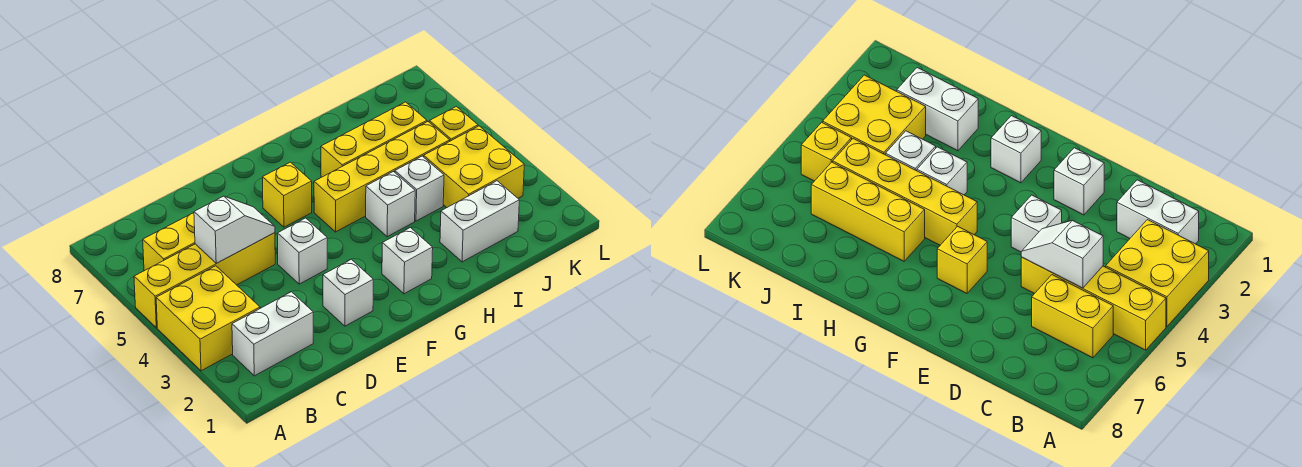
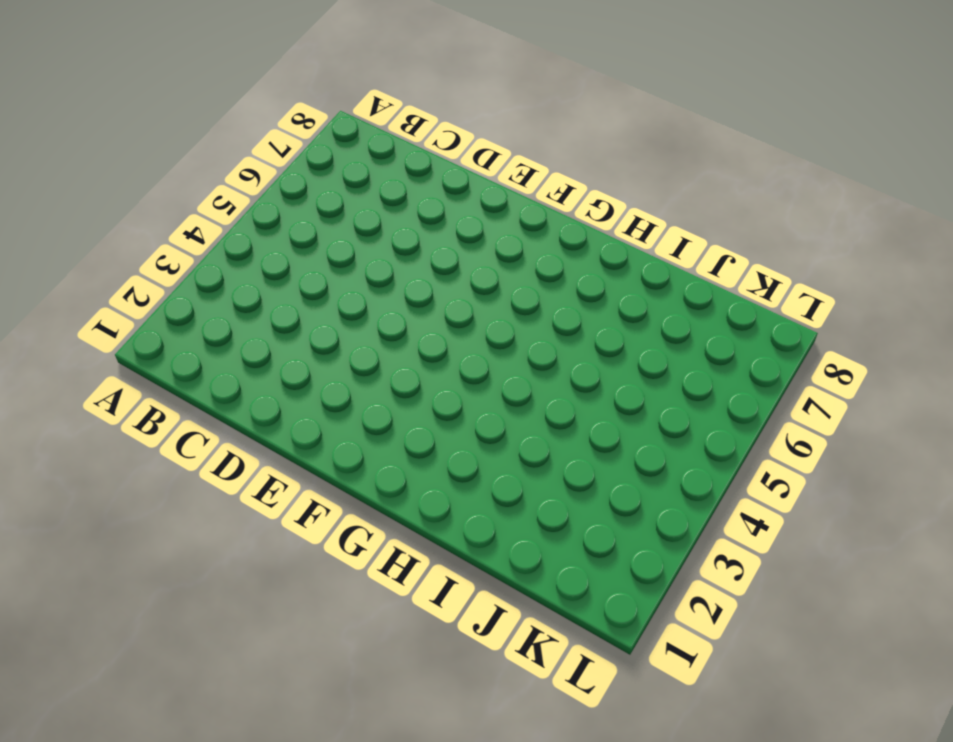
none -> yellow brick A3:B4 level 1
none -> yellow brick A5:D5 level 1
none -> white brick B2:C2 level 1

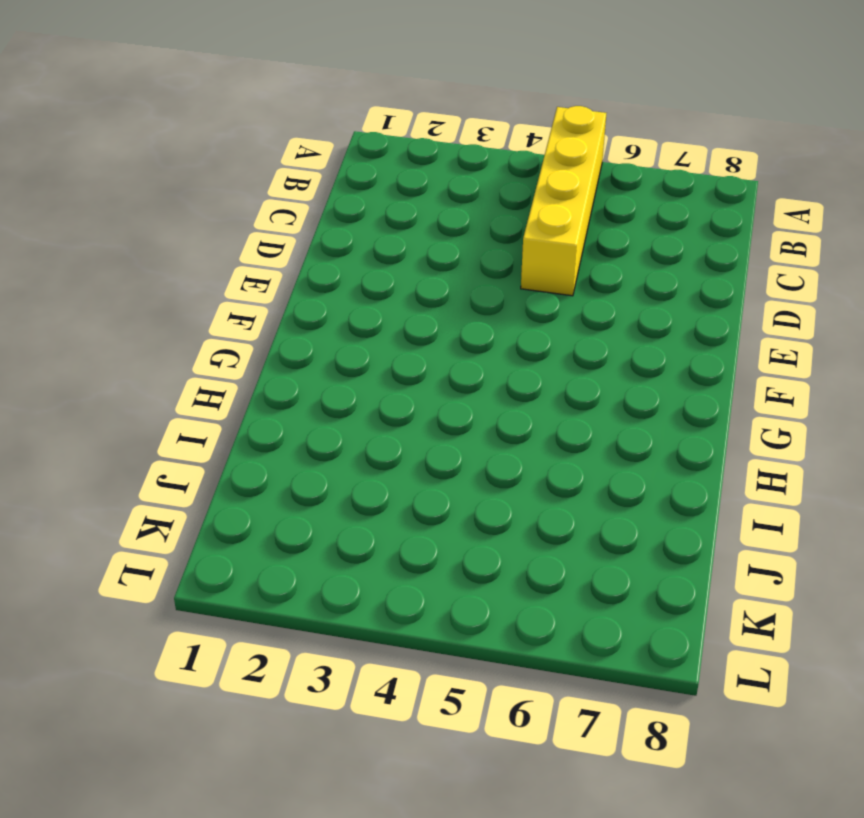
none -> yellow brick A3:B4 level 1
none -> white brick B2:C2 level 1
none -> yellow brick B6:C6 level 1

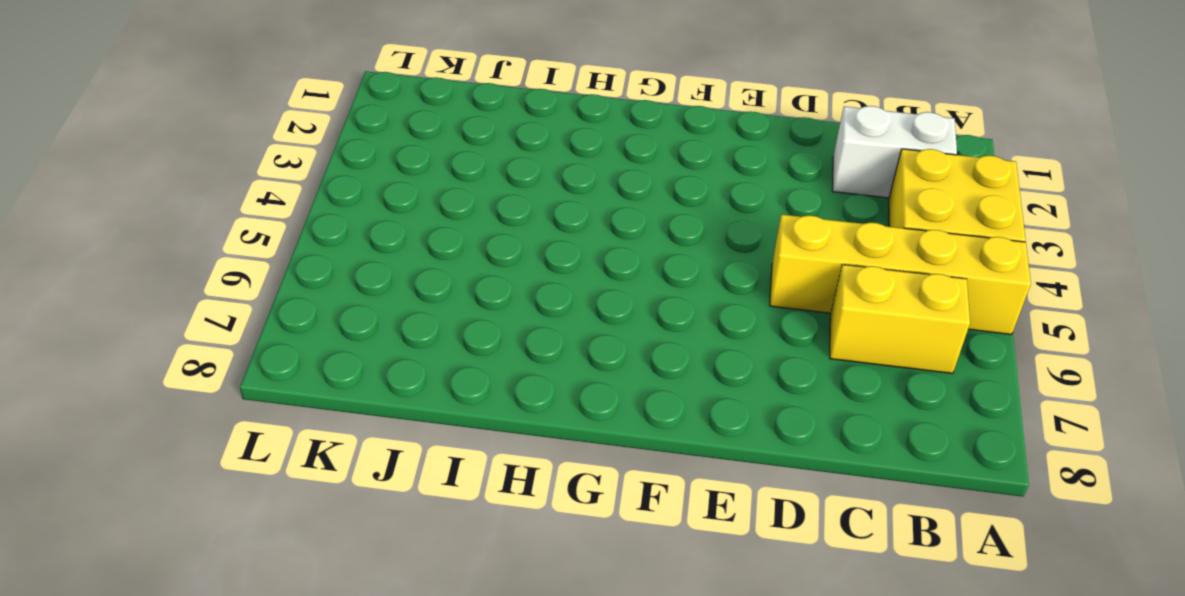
none -> white brick E2 level 1
none -> white brick E4 level 1
none -> yellow brick F6 level 1

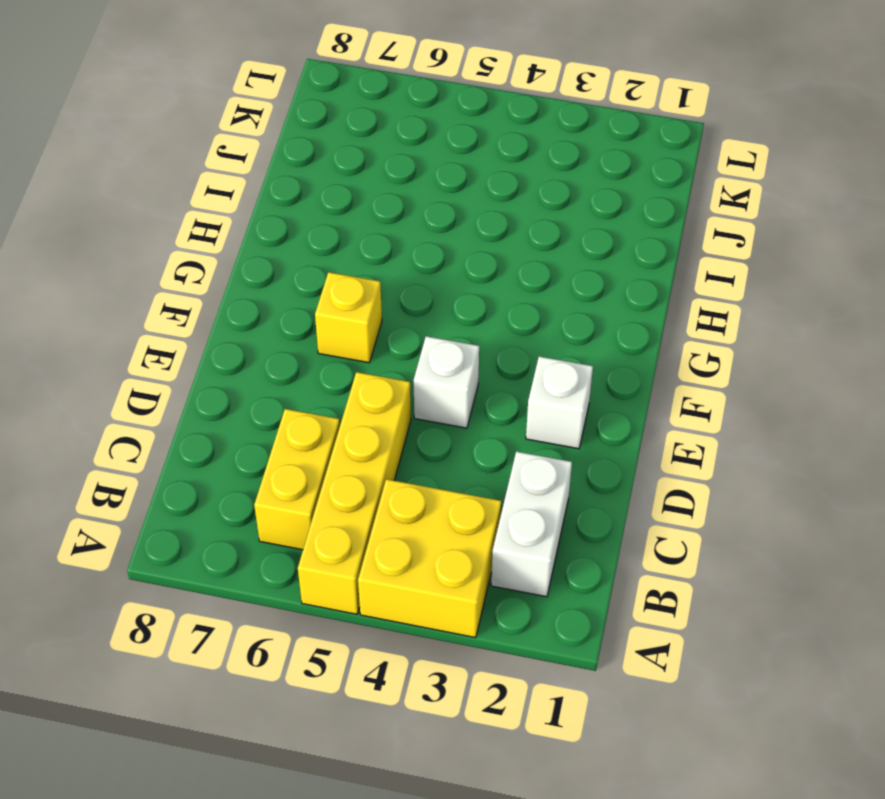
none -> white brick G2 level 1
none -> yellow brick G5:J5 level 1
none -> white brick H4 level 1

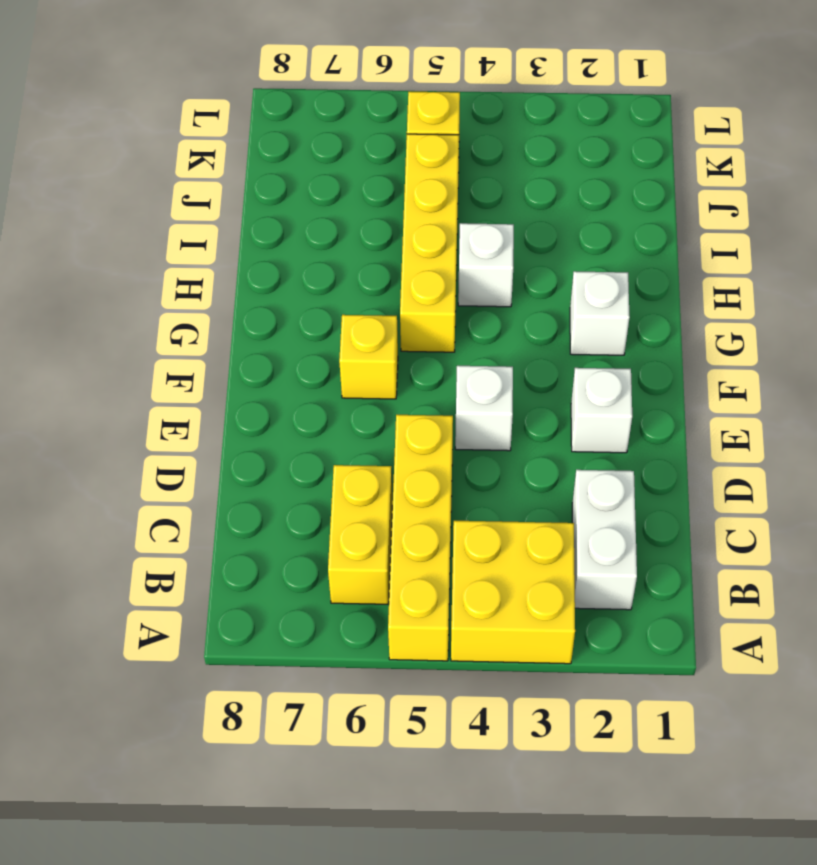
none -> yellow brick H6:J6 level 1
none -> white brick I2:J2 level 1
none -> white brick I4 level 1

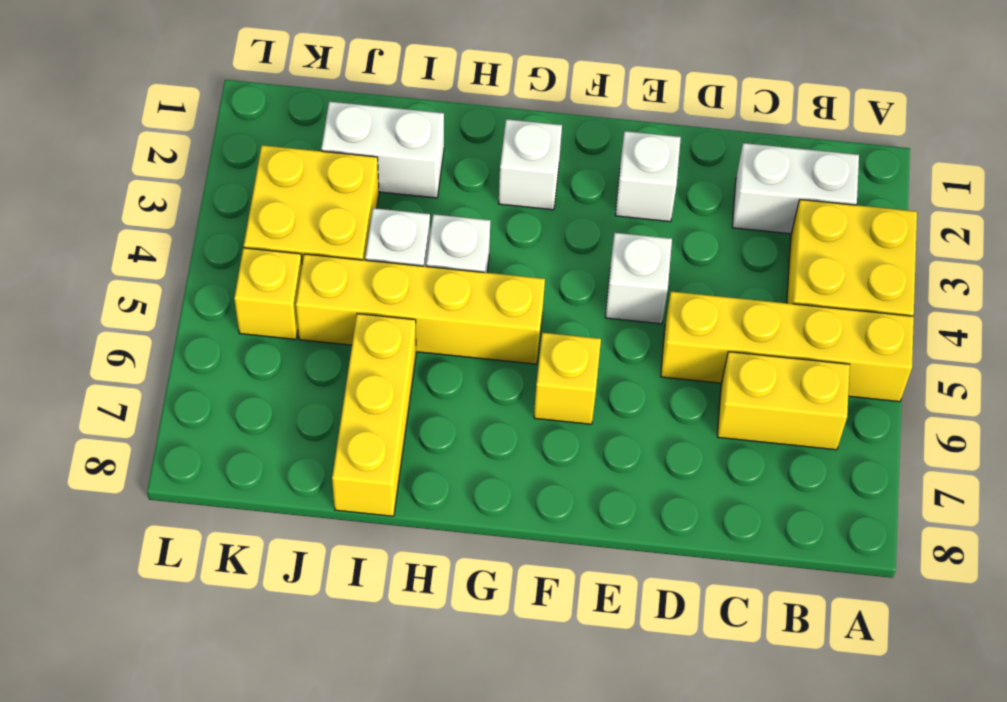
yellow brick I6:I8 level 1 -> yellow brick H6:J6 level 1
none -> white slope C5:D5 level 2 top C

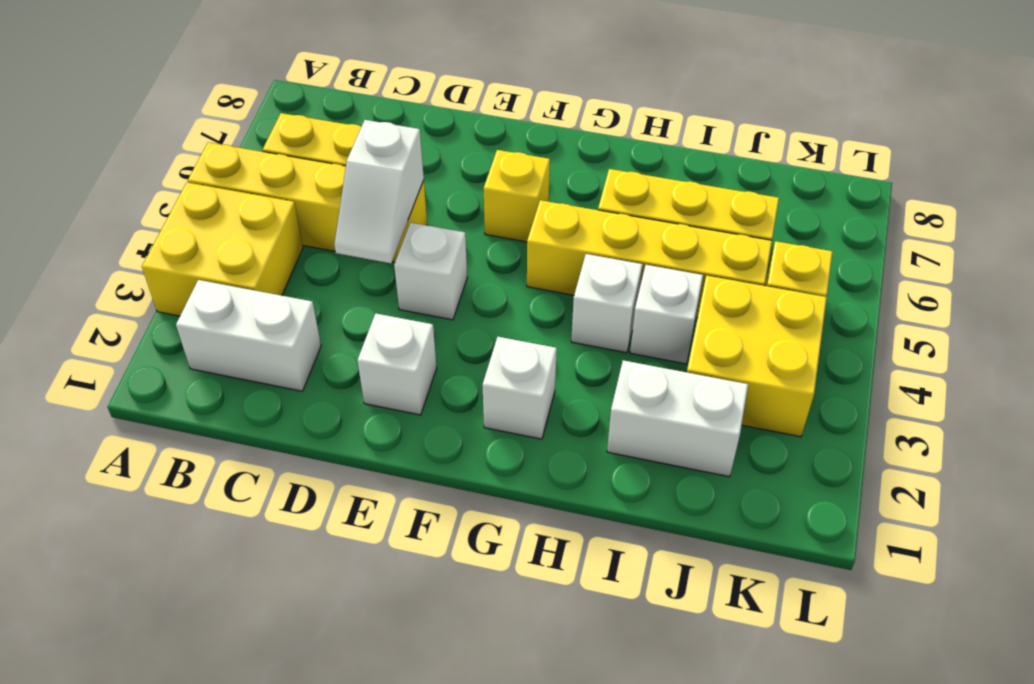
white slope D4:D5 level 2 top 5 -> white slope C5:D5 level 2 top C

